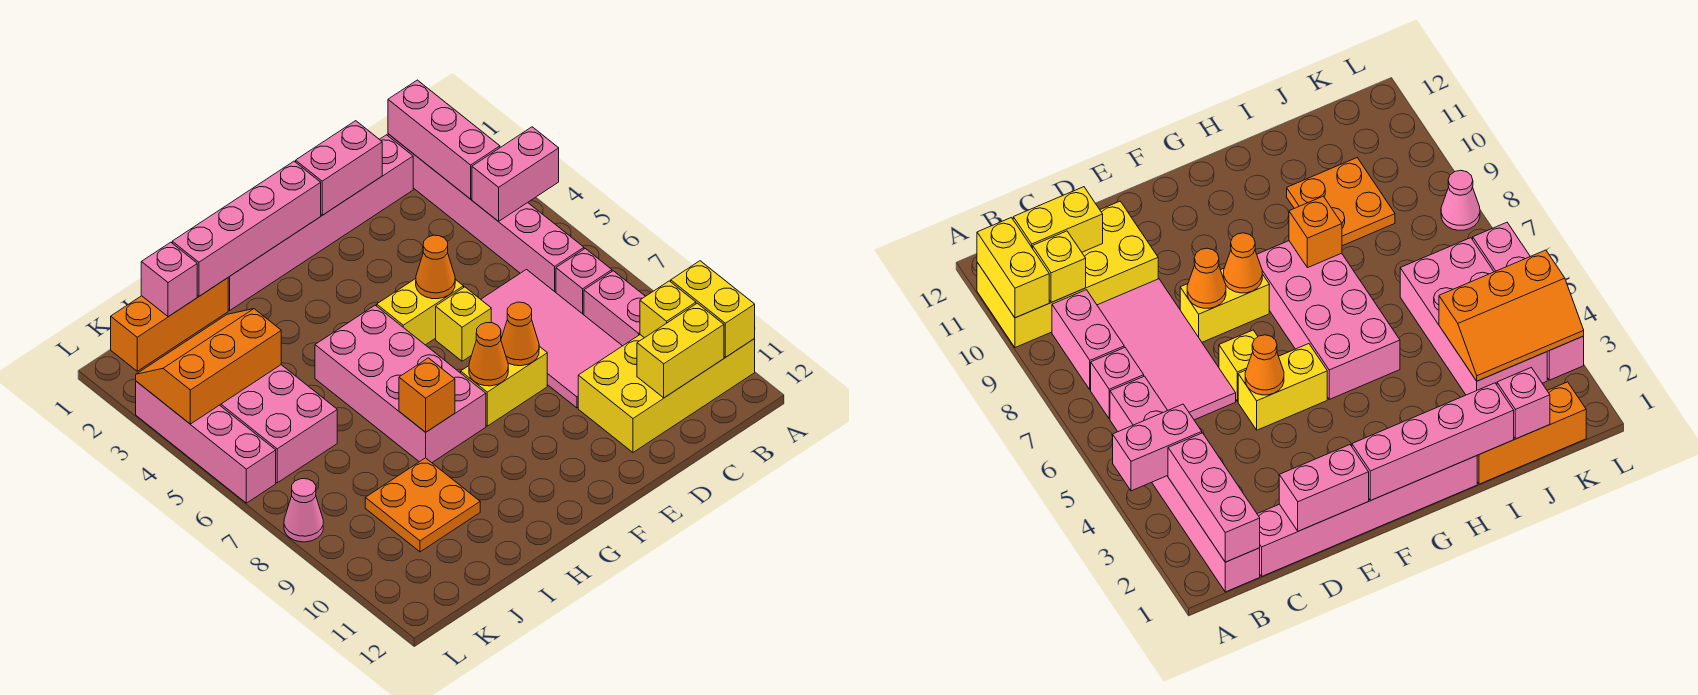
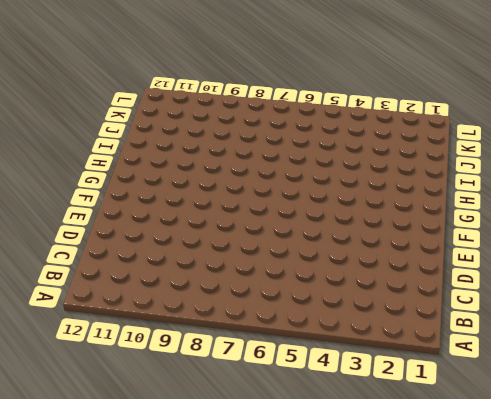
none -> yellow brick A10:D11 level 1
none -> pink brick B1:B6 level 1
none -> pink brick B7 level 1

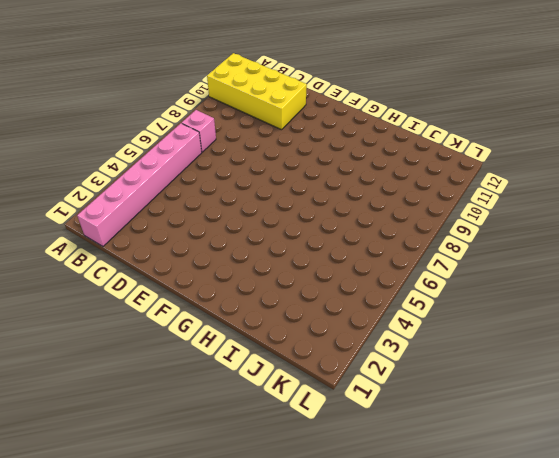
none -> pink brick B8:B9 level 1
none -> pink brick C1:H1 level 1
none -> pink tile C6:D9 level 1

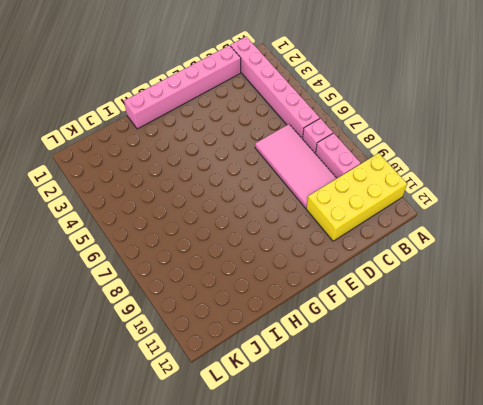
none -> yellow brick E5:F5 level 1
none -> yellow brick E6 level 1
none -> yellow brick E8:F8 level 1

